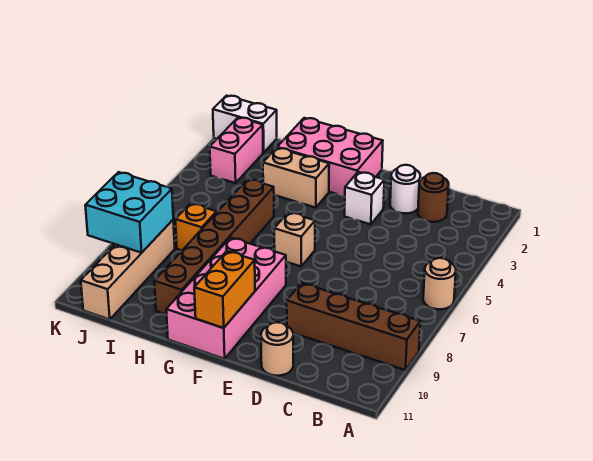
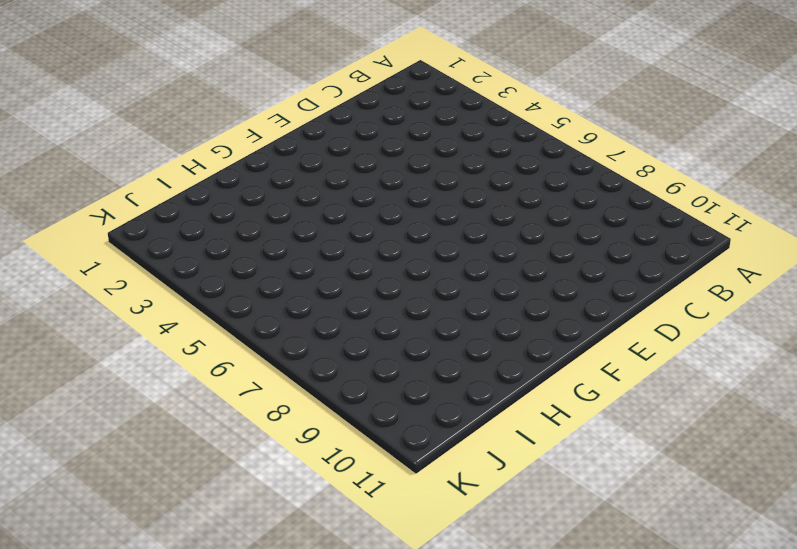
none -> tan round brick A6 level 1
none -> brown brick A9:D9 level 1
none -> brown round brick C2 level 1

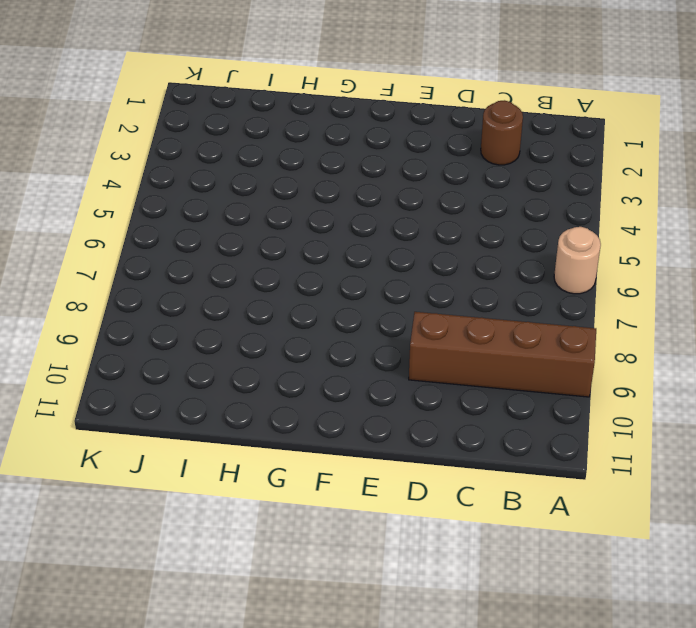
none -> white round brick D2 level 1
none -> tan round brick D11 level 1
none -> white brick E3 level 1

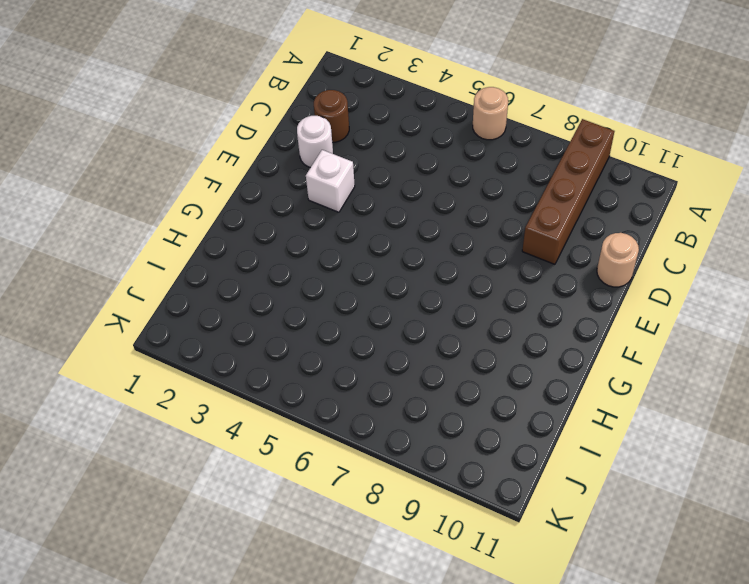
none -> pink brick F1:H2 level 1
none -> tan brick F6 level 1
none -> pink brick F8:G11 level 1

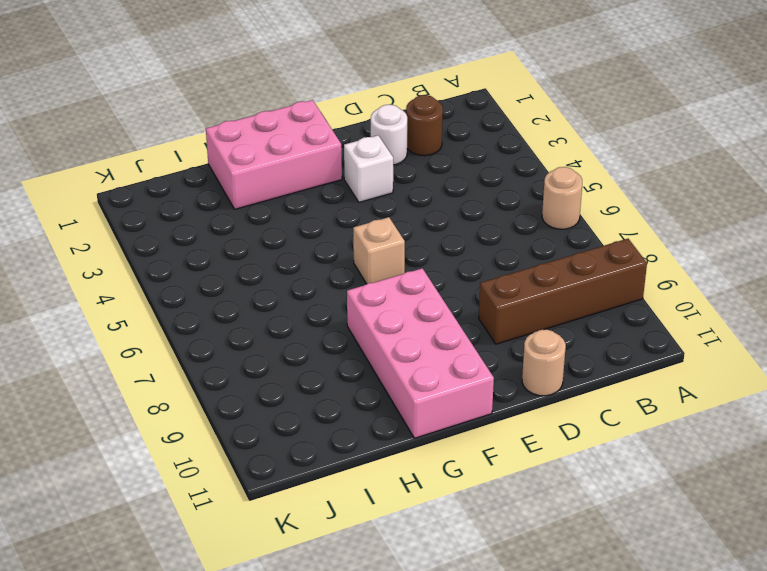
none -> tan brick G3:H3 level 1
none -> brown brick H5:H10 level 1
none -> orange brick I7 level 1

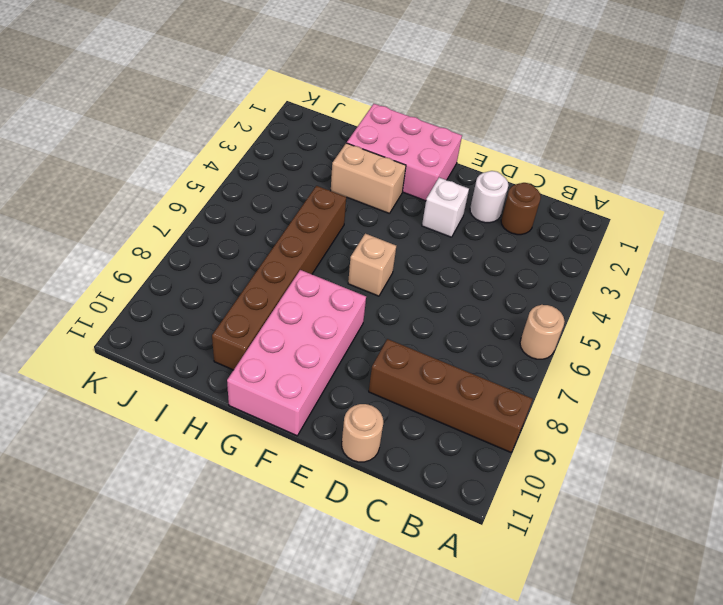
none -> orange brick I7 level 1
none -> white brick J1:K1 level 1
none -> pink brick J2:J3 level 1

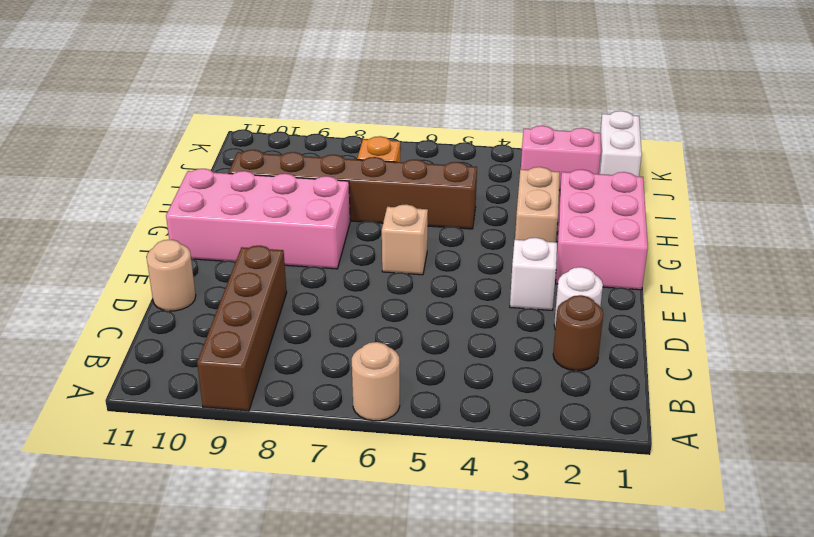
none -> tan brick J8:J11 level 1
none -> orange brick F10:F11 level 2
none -> cyan brick J8:K9 level 2

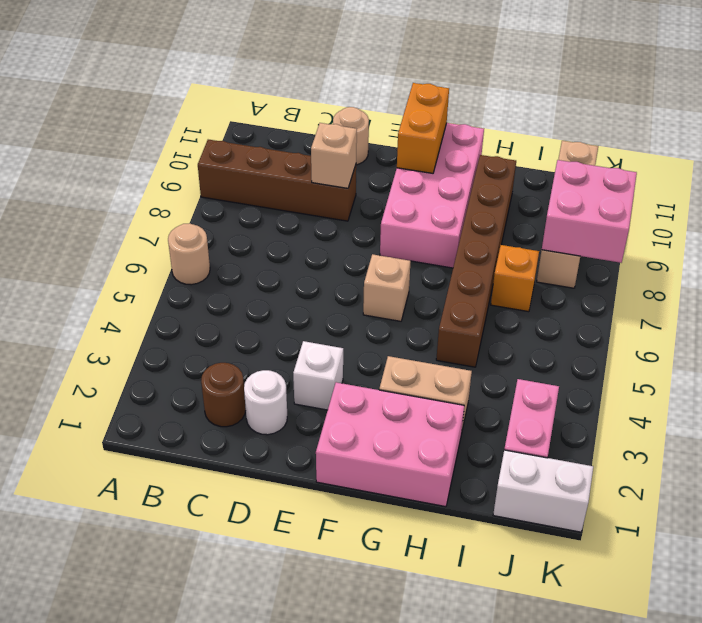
tan brick D9 level 2 -> none
pink brick J8:K9 level 2 -> cyan brick J8:K9 level 2

